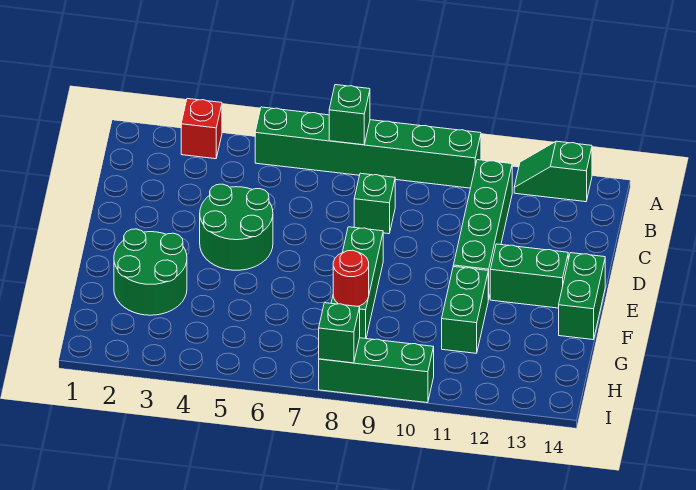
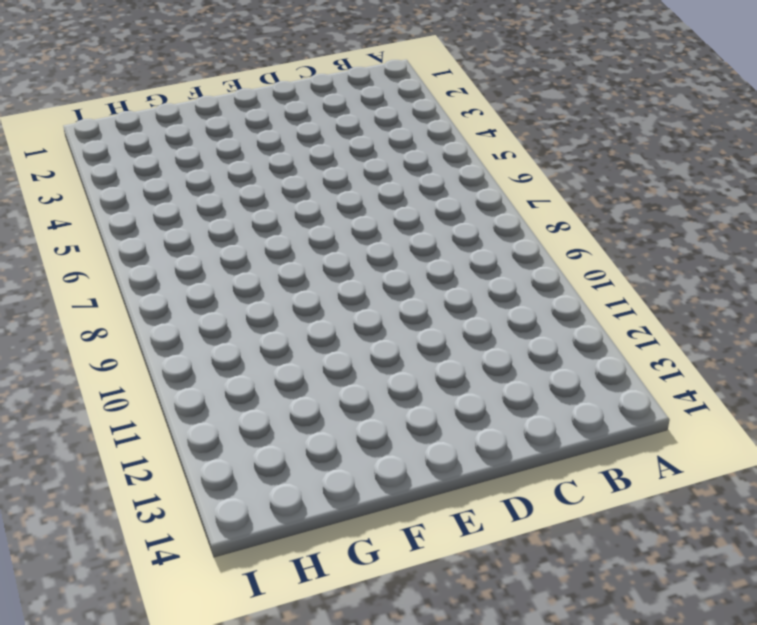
none -> red brick A3 level 1
none -> green brick A5:A10 level 1
none -> green slope A12:A13 level 1 top 13

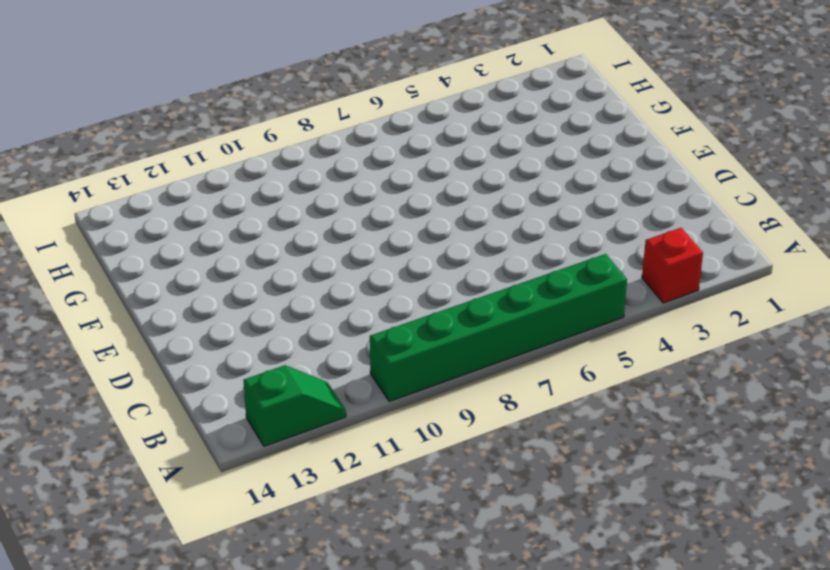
none -> green brick B11:E11 level 1
none -> green brick C8 level 1
none -> green round brick D4:E5 level 1

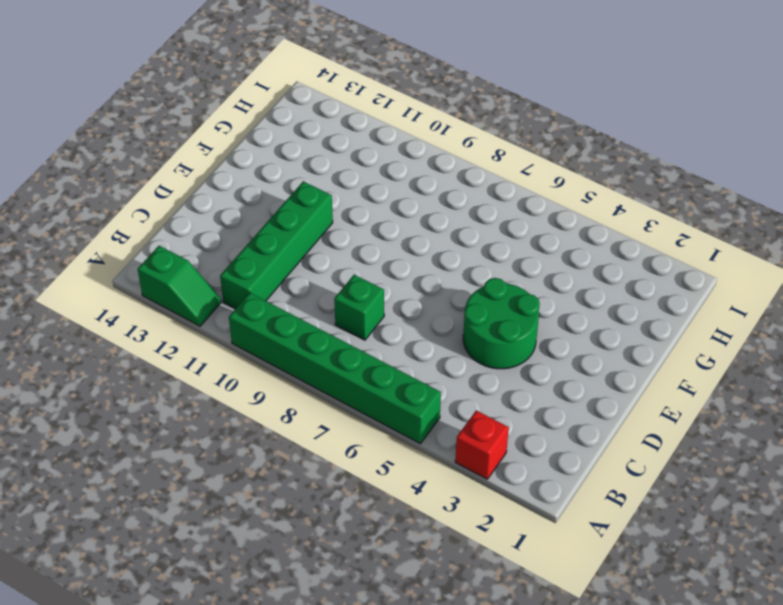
none -> green brick E8:G8 level 1
none -> green brick E12:E13 level 1
none -> green brick E14:F14 level 1

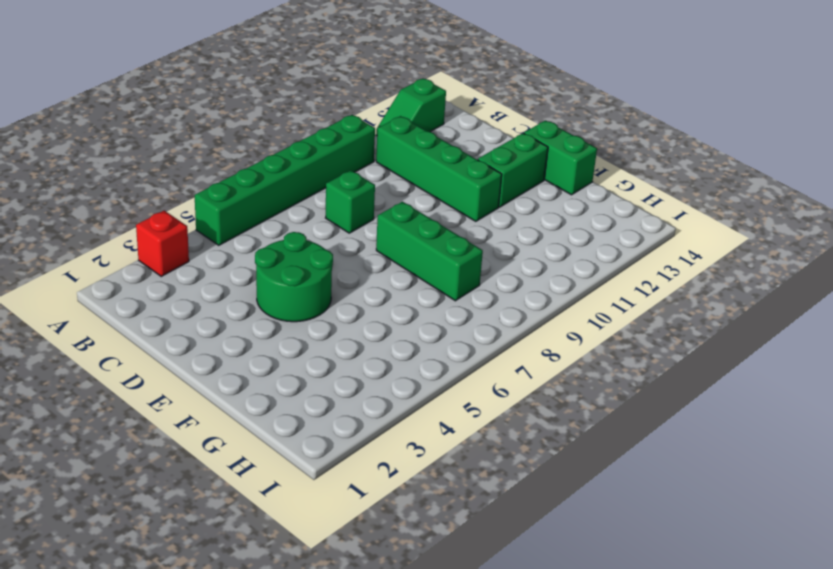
none -> green round brick F2:G3 level 1
none -> green brick F11:G11 level 1
none -> green brick I8:I10 level 1

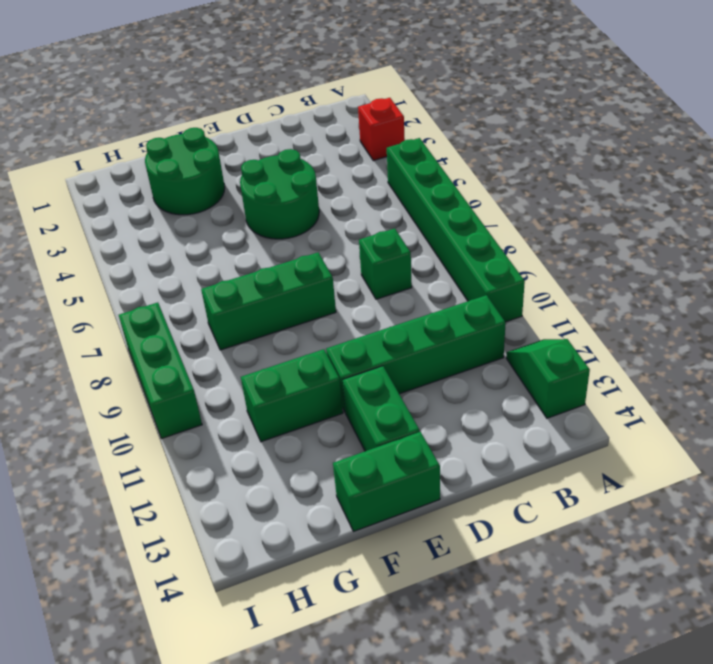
none -> green brick A7 level 2
none -> red round brick G8 level 2
none -> green brick I8 level 2

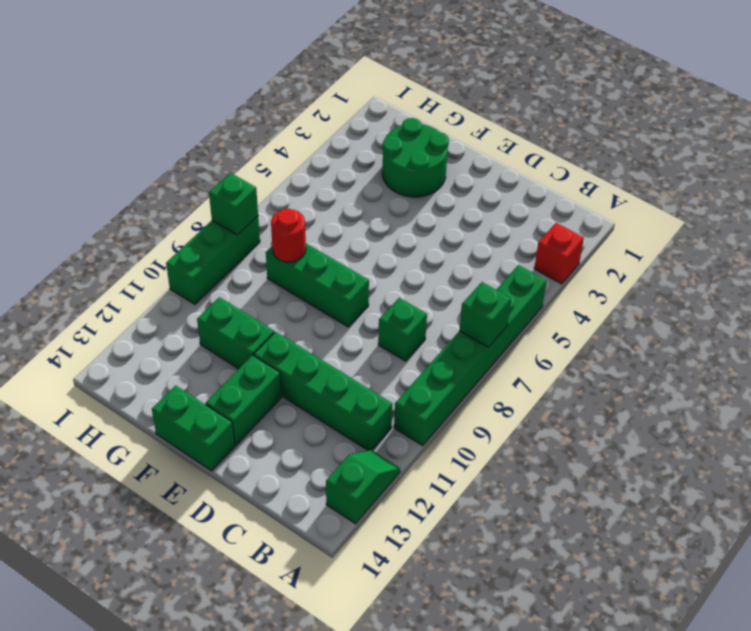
none -> green round brick D4:E5 level 1

